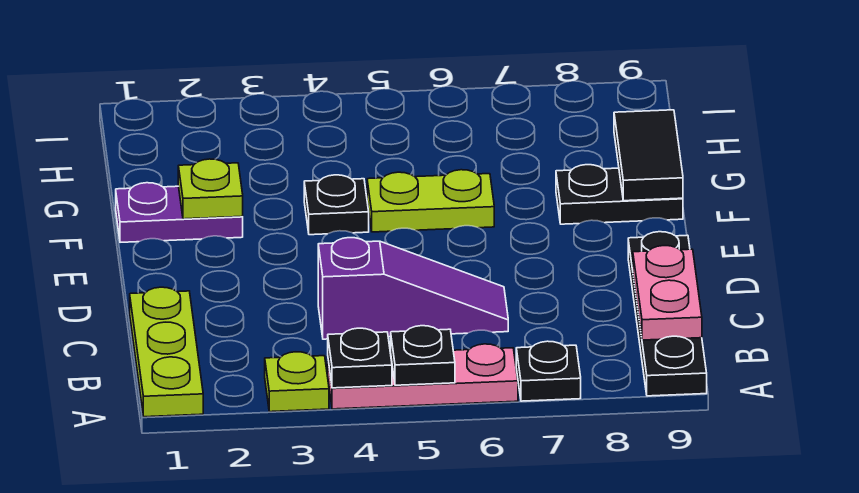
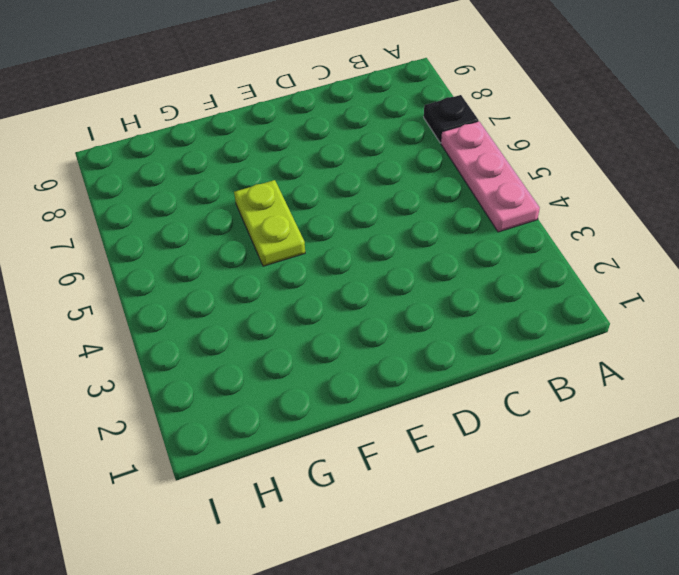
none -> lime plate A1:C1 level 1
none -> lime plate A3 level 1
none -> black plate A9:D9 level 1

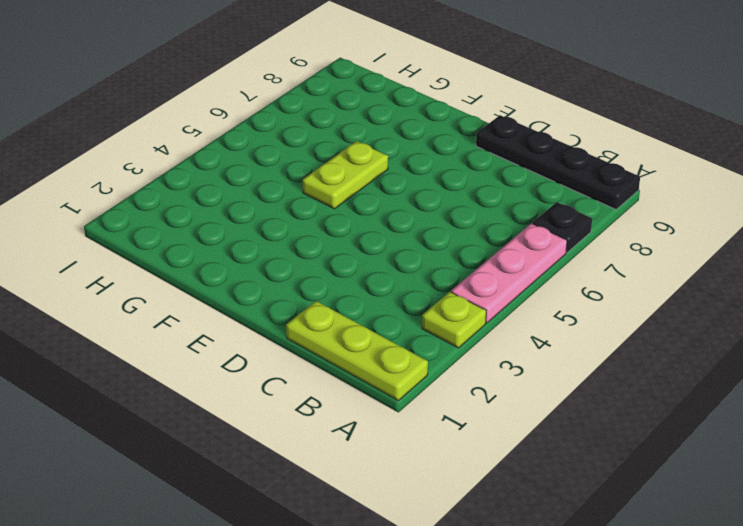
none -> purple slope C4:C6 level 1 top 4
none -> purple plate F1:F2 level 1
none -> black plate F4 level 1

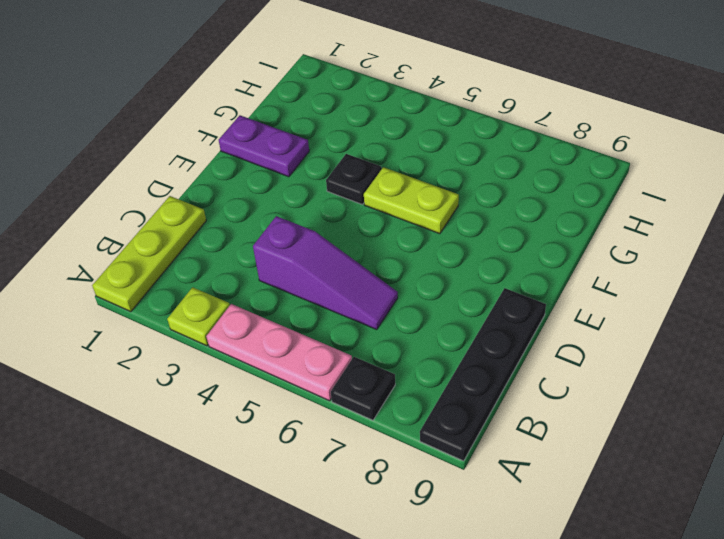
none -> black plate F8:F9 level 1
none -> black plate A4 level 2
none -> black plate A5 level 2

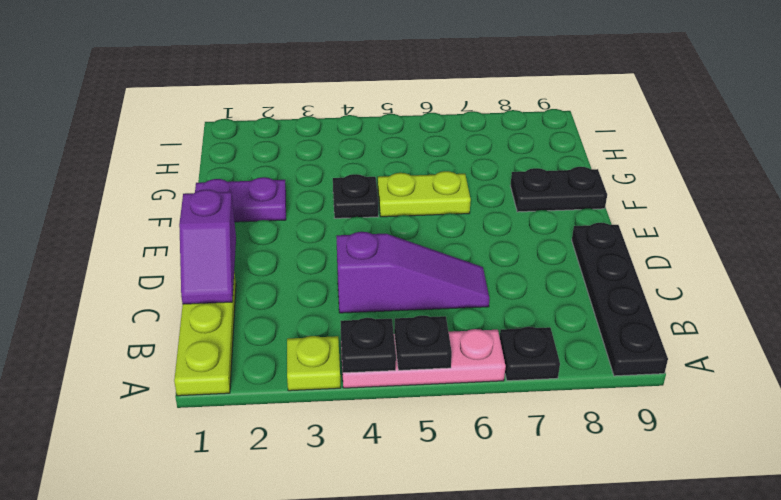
purple slope C1:D1 level 2 top D -> none
none -> pink plate B9:C9 level 2
none -> lime plate F2 level 2
none -> black tile F9:G9 level 2

